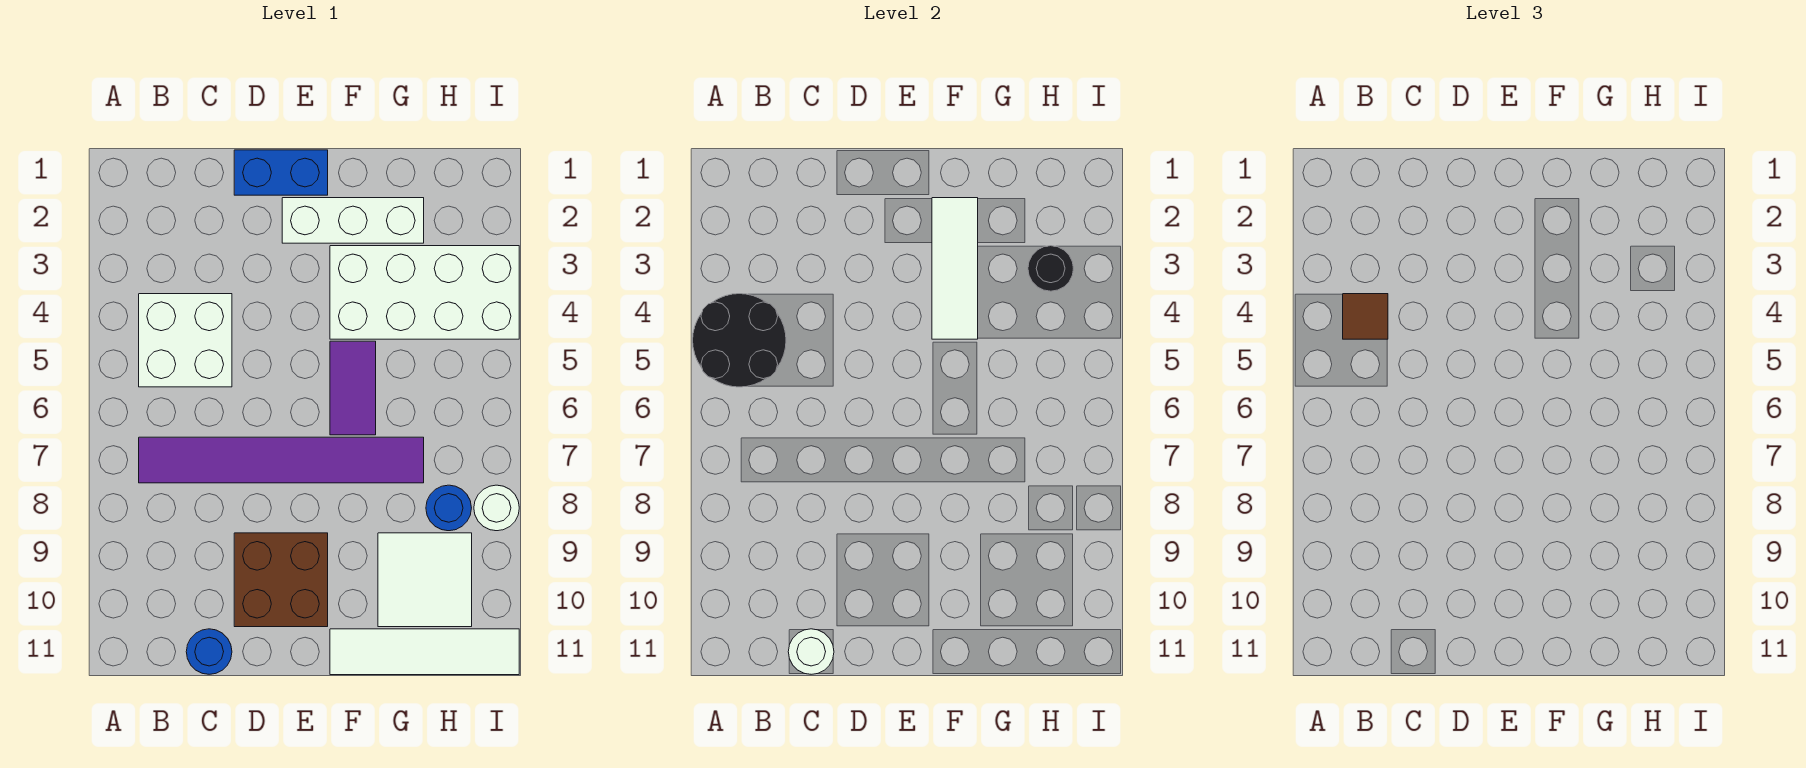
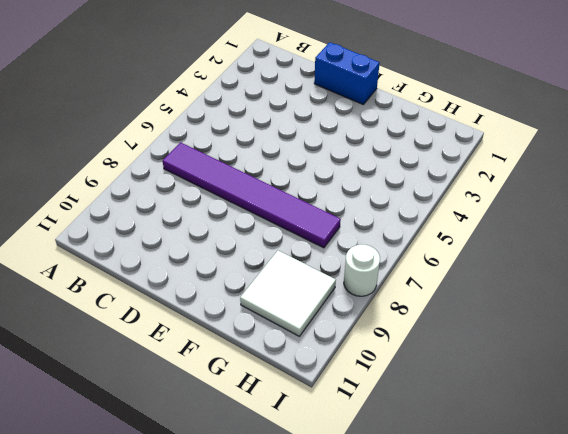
none -> white brick B4:C5 level 1
none -> blue round brick C11 level 1
none -> brown brick D9:E10 level 1

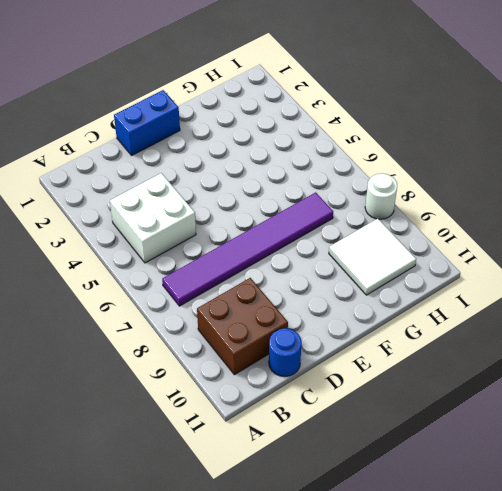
brown brick B9:C10 level 1 -> brown brick D9:E10 level 1
none -> white brick E2:G2 level 1
none -> white brick F3:I4 level 1
none -> purple tile F5:F6 level 1

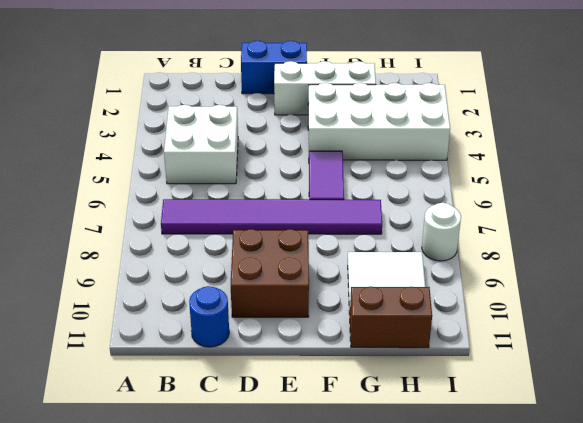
brown brick G11:H11 level 1 -> white tile F11:I11 level 1
none -> blue round brick H8 level 1
none -> black round brick A4:B5 level 2
none -> white round brick C11 level 2

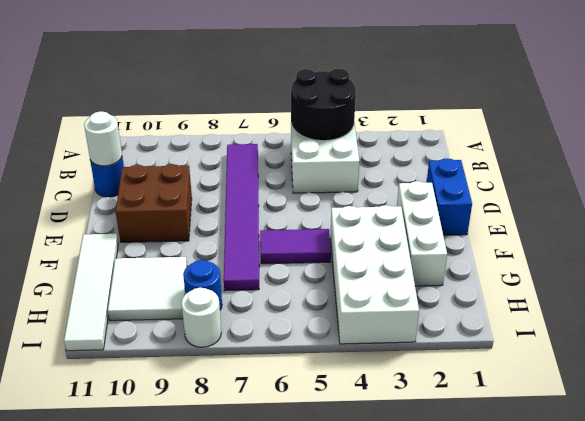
none -> white tile F2:F4 level 2
none -> black round brick H3 level 2
none -> brown tile B4 level 3

